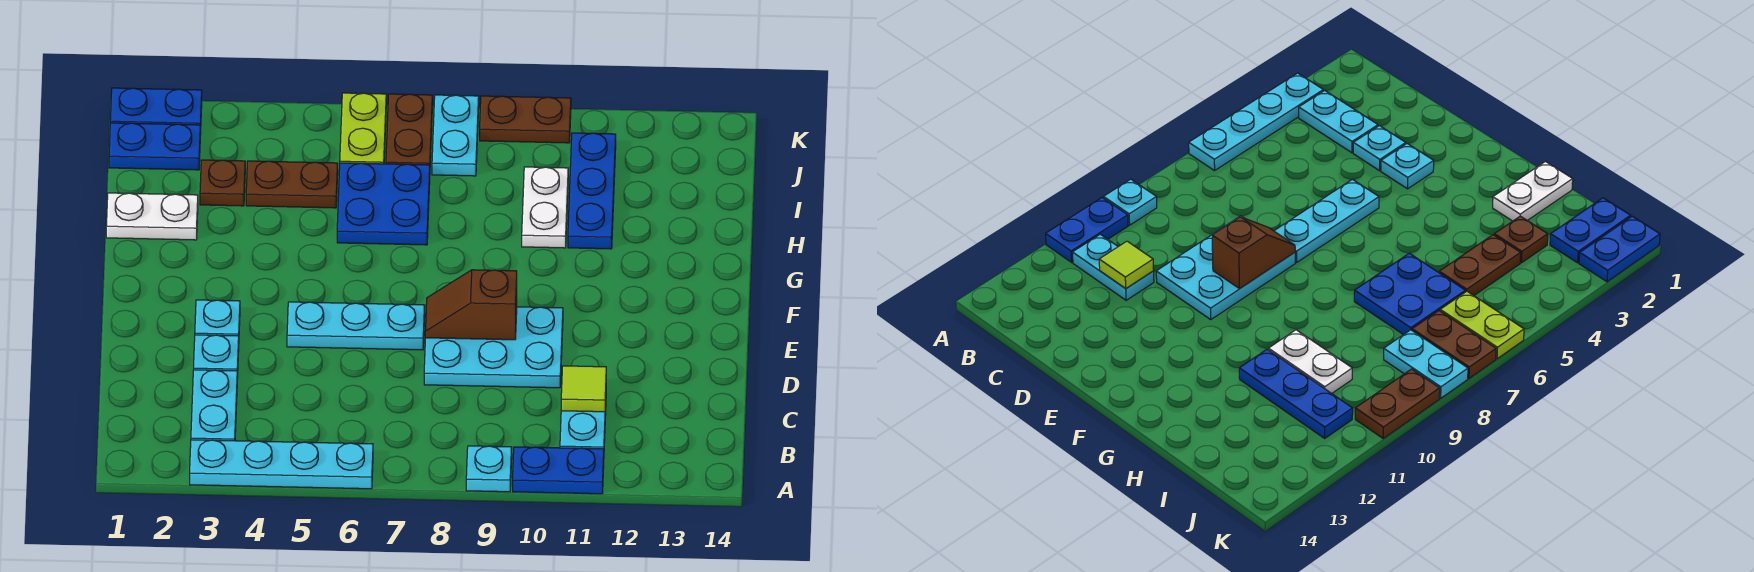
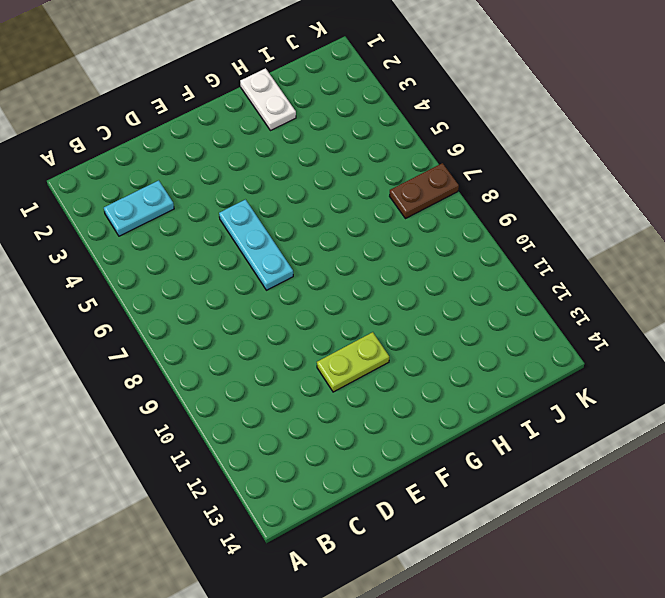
lime plate E11:F11 level 1 -> lime plate J6:K6 level 1
none -> cyan plate A3:A6 level 1
none -> cyan plate A9 level 1
none -> blue plate A10:A11 level 1

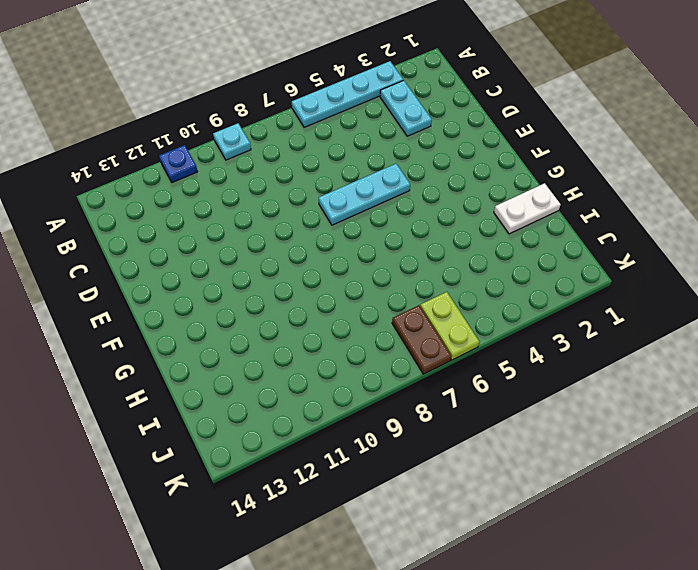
blue plate A11 level 1 -> blue plate A10:A11 level 1
none -> cyan plate B11:C11 level 1
none -> cyan plate D3 level 1
none -> cyan plate D8:E10 level 1

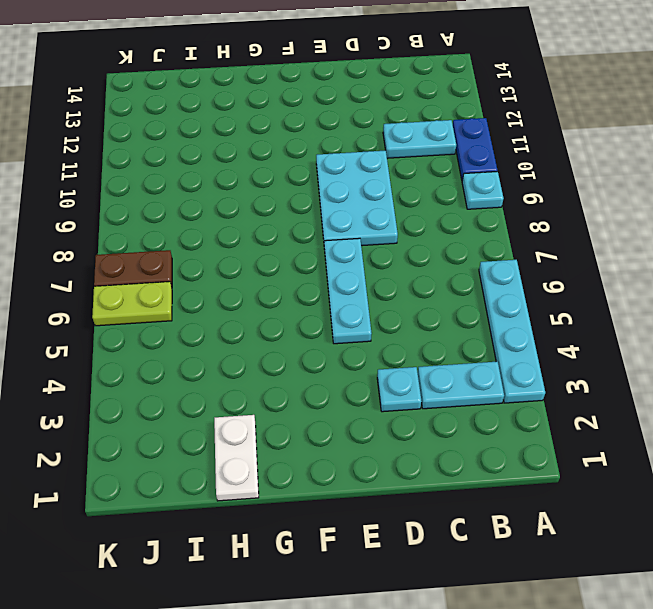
none -> cyan plate E3 level 1
none -> blue plate H6:I7 level 1
none -> white plate H10:I10 level 1

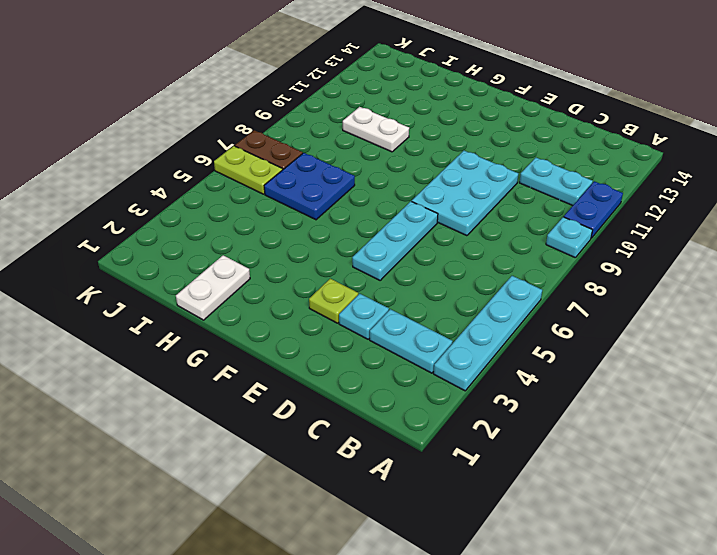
lime plate E3 level 1 -> cyan plate E3 level 1
none -> blue plate H11:J11 level 1
none -> brown plate I3 level 1
none -> brown plate I4:I5 level 1

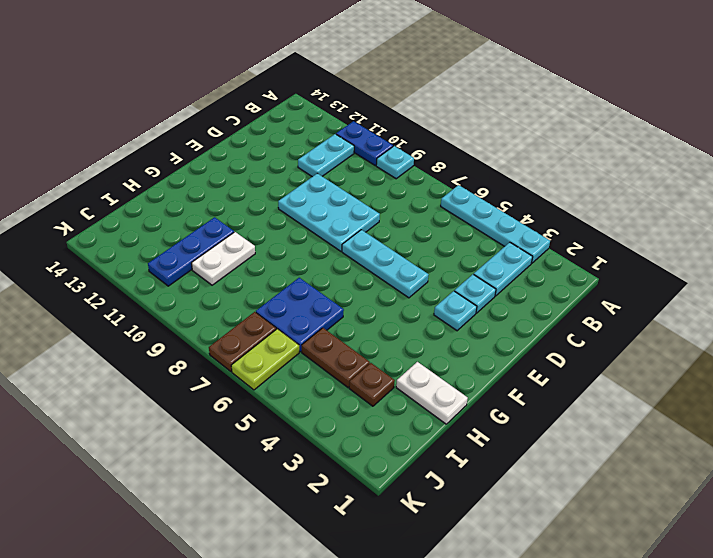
none -> blue plate J1:J2 level 1
none -> cyan plate J8:K8 level 1
none -> blue plate K1:K2 level 1

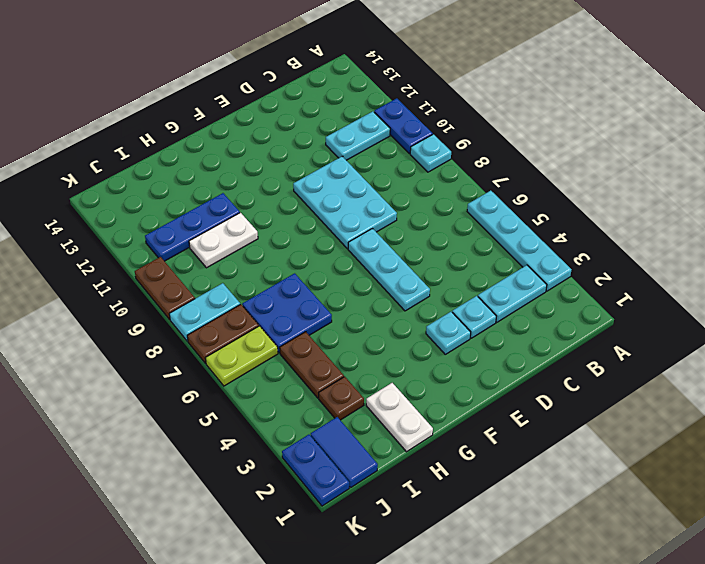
blue tile J1:J2 level 1 -> blue plate J1:J2 level 1
none -> lime tile C11 level 2
none -> brown slope E8:E9 level 2 top 9

